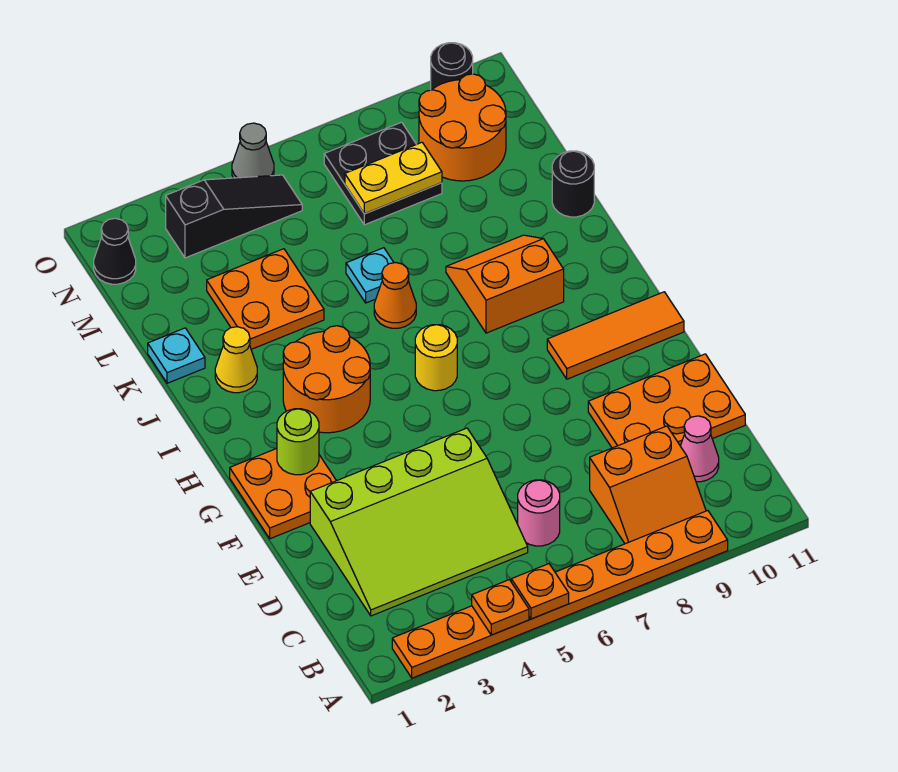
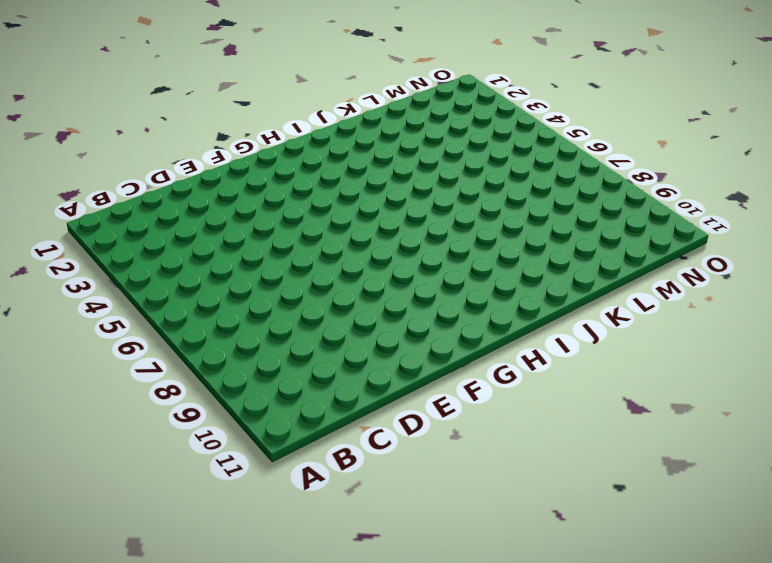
none -> orange plate A2:A9 level 1
none -> orange slope B8:C9 level 1 top C
none -> lime slope C2:E5 level 1 top E

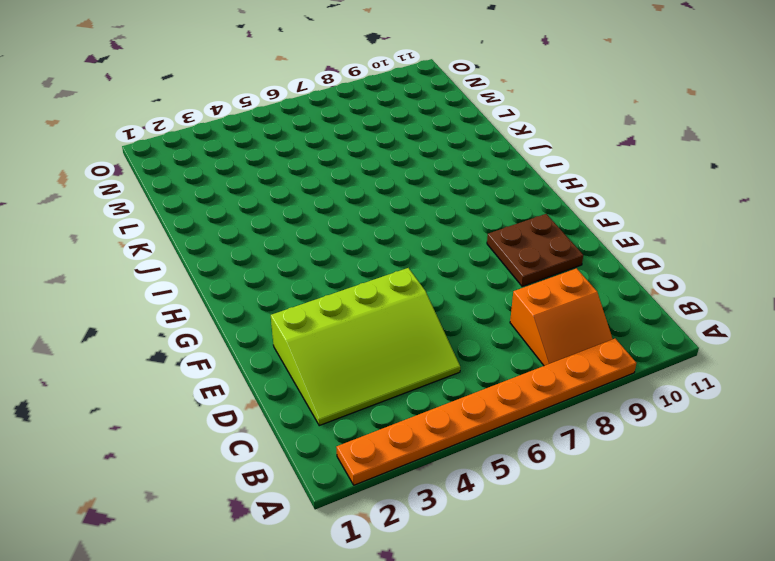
brown plate E9:F10 level 1 -> orange plate D9:E11 level 1
none -> pink round brick C6 level 1
none -> pink cone C10 level 1
none -> orange plate F1:G2 level 1

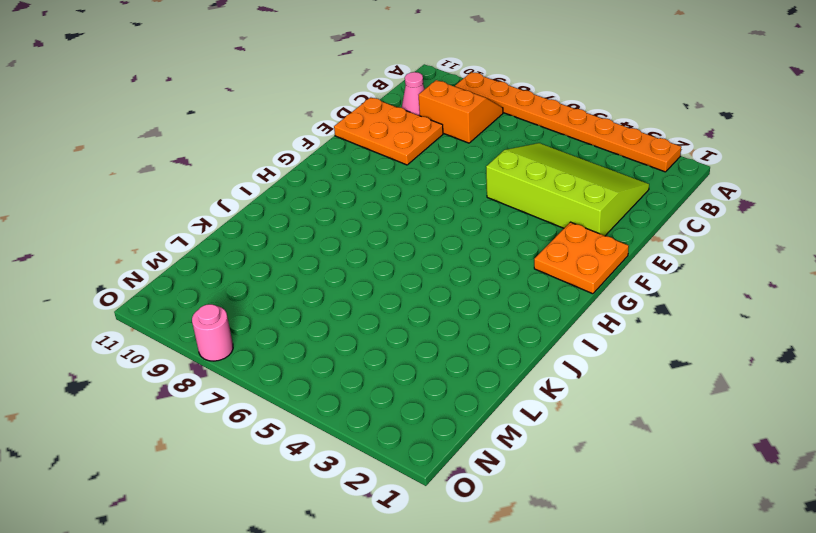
pink round brick O8 level 1 -> pink round brick C6 level 1
none -> orange tile G9:G11 level 1
none -> orange round brick H3:I4 level 1
none -> yellow round brick H6 level 1

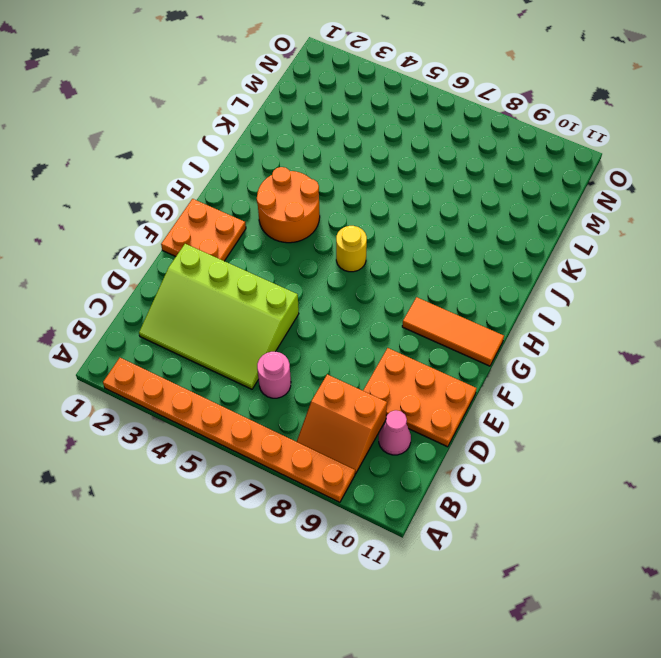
none -> orange slope I8:J9 level 1 top I
none -> yellow cone J2 level 1
none -> orange cone J6 level 1

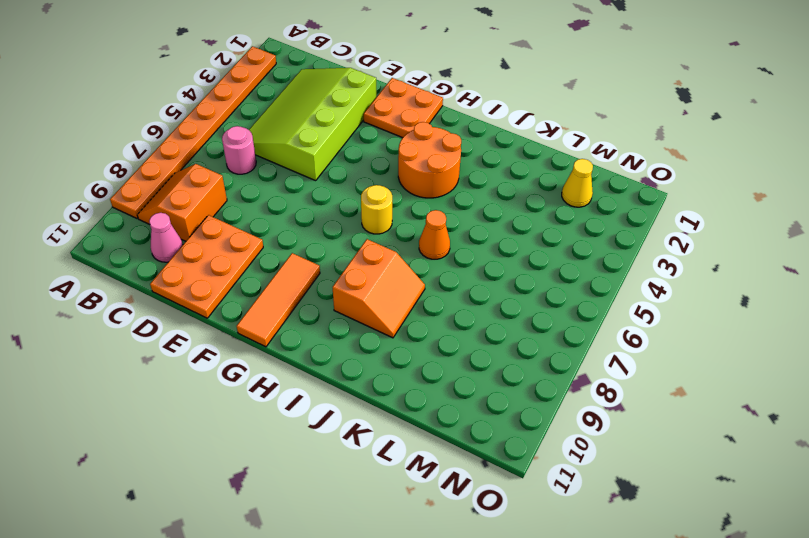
yellow cone M2 level 1 -> yellow cone J2 level 1
none -> cyan plate K1 level 1
none -> orange plate K3:L4 level 1
none -> cyan plate K6 level 1

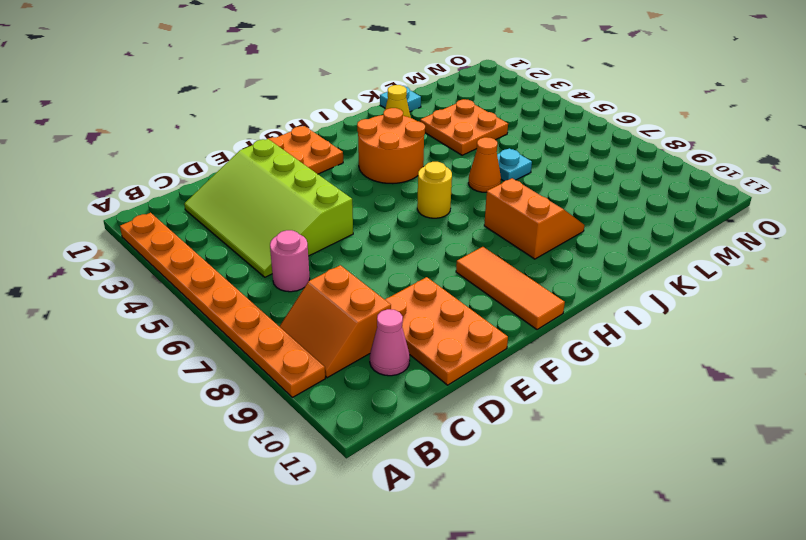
none -> black round brick K11 level 1
none -> black plate M7:N8 level 1
none -> orange round brick M9:N10 level 1

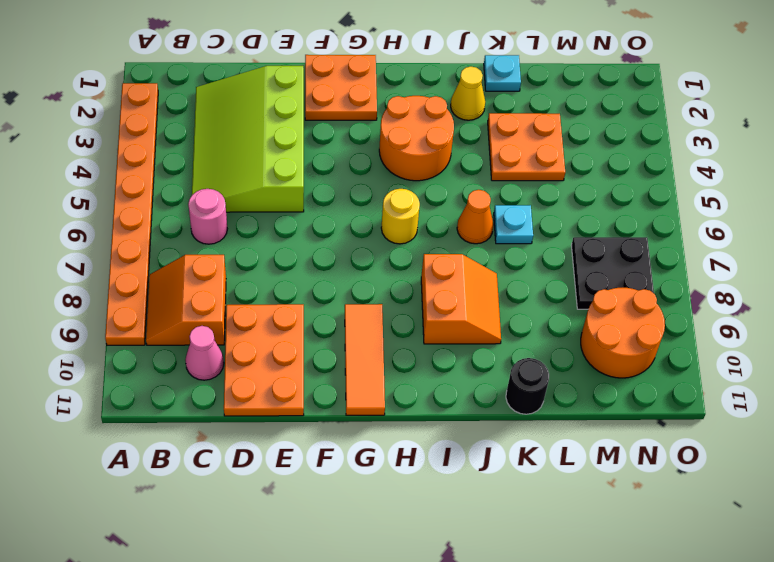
none -> black cone N1 level 1
none -> black slope N3:N5 level 1 top 3
none -> grey cone O5 level 1

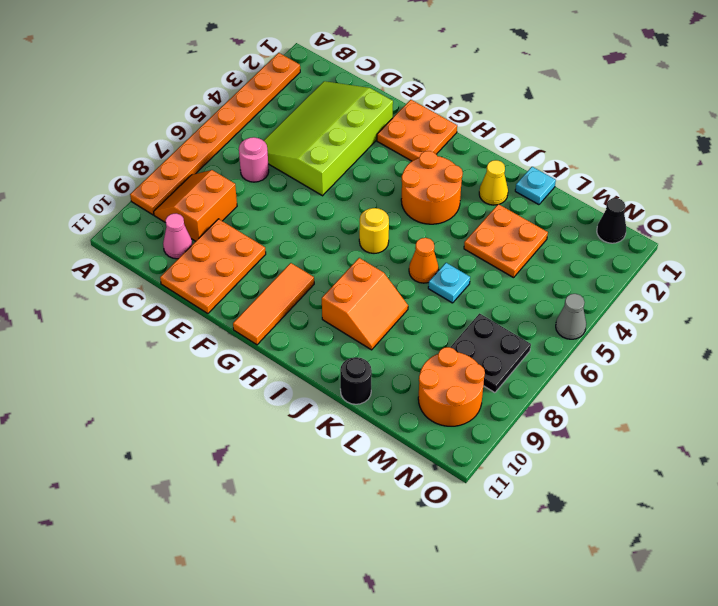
none -> black slope N3:N5 level 1 top 3
none -> black round brick O10 level 1
none -> orange plate A4 level 2

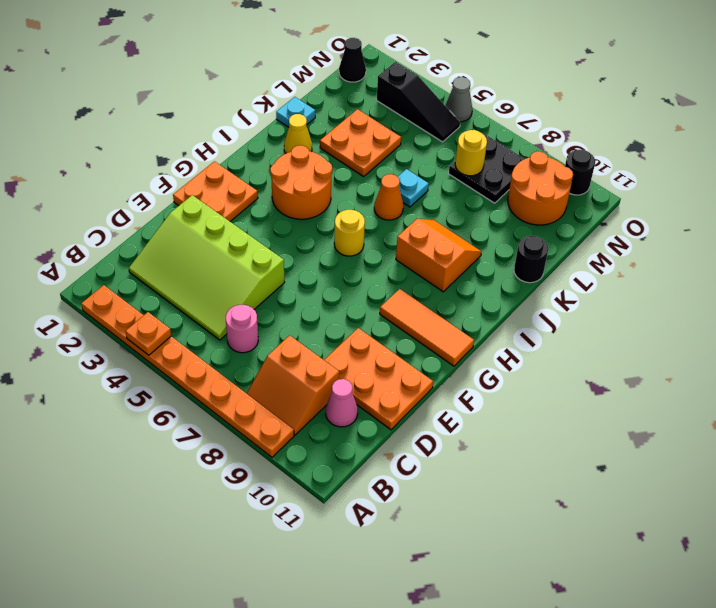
yellow round brick M7 level 2 -> yellow plate M7:M8 level 2
none -> orange plate A5 level 2
none -> lime round brick G2 level 2

